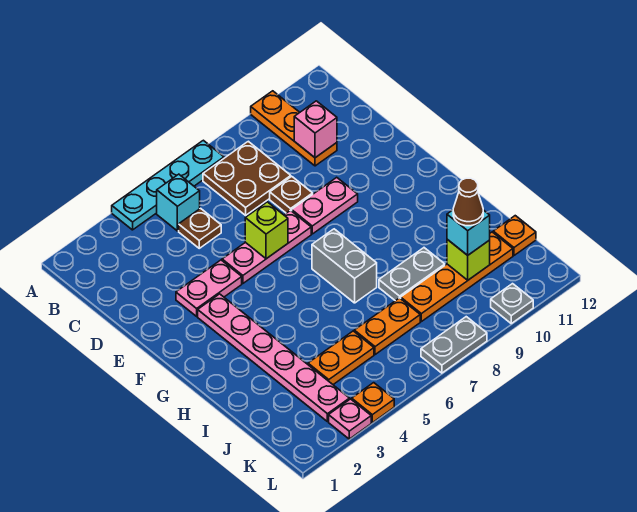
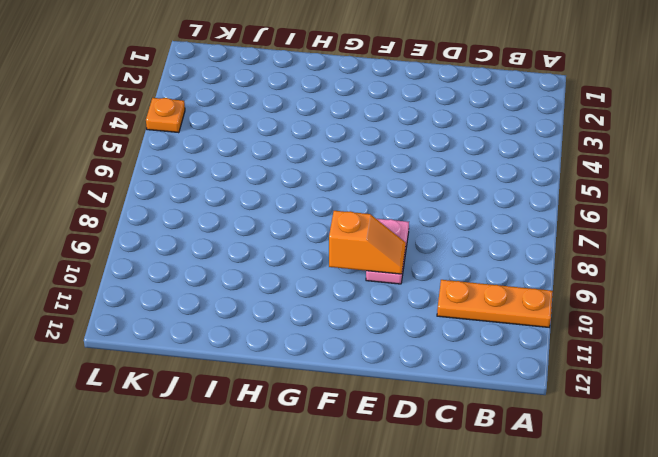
orange slope E9:F9 level 2 top F -> none
none -> cyan plate A4:A7 level 1
none -> cyan brick B5 level 1
none -> brown plate B7:C8 level 1

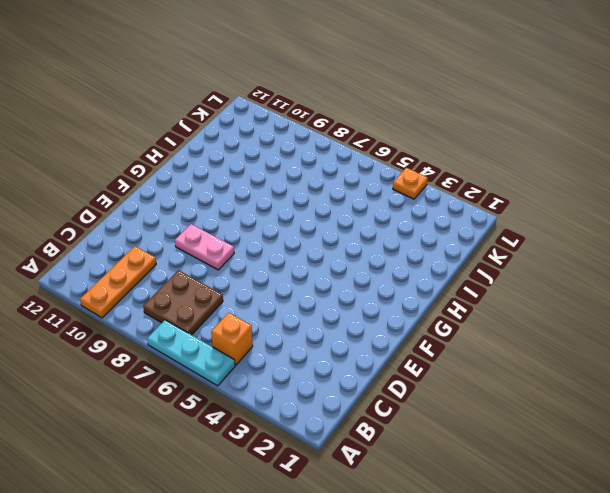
cyan plate A5:A7 level 1 -> cyan plate A4:A7 level 1
orange brick B5 level 1 -> cyan brick B5 level 1
none -> brown plate C5 level 1
none -> brown plate D8 level 1
none -> pink plate E3:E4 level 1

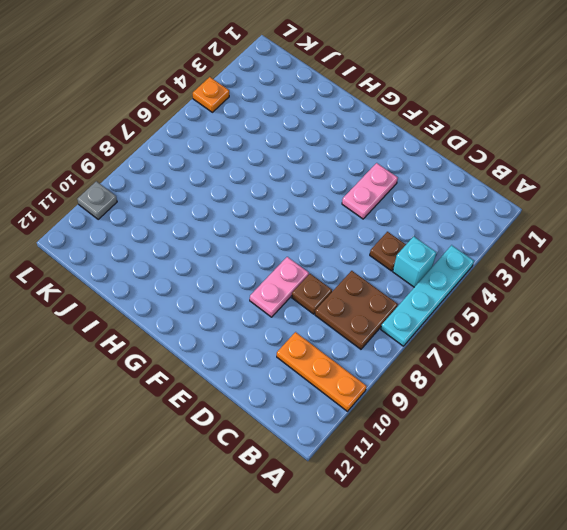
none -> pink plate E5:E7 level 1
none -> pink plate F3:K3 level 1
none -> grey brick G7:H7 level 1

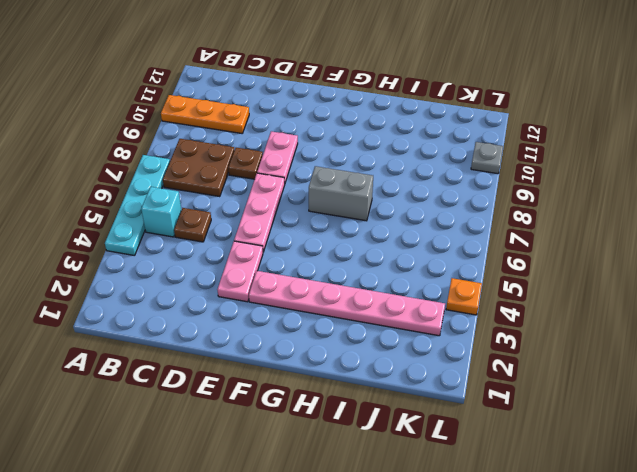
none -> grey plate I8:I9 level 1
none -> orange plate J4:J5 level 1
none -> orange plate J6:J7 level 1

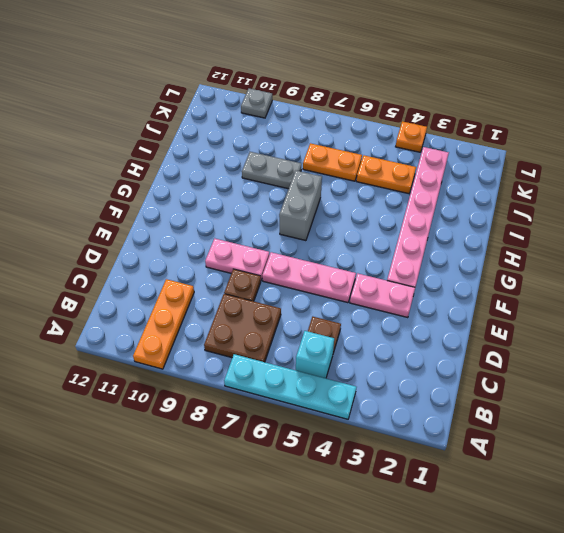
none -> orange plate J8:J11 level 1
none -> orange plate J12 level 1
none -> pink plate L3 level 1

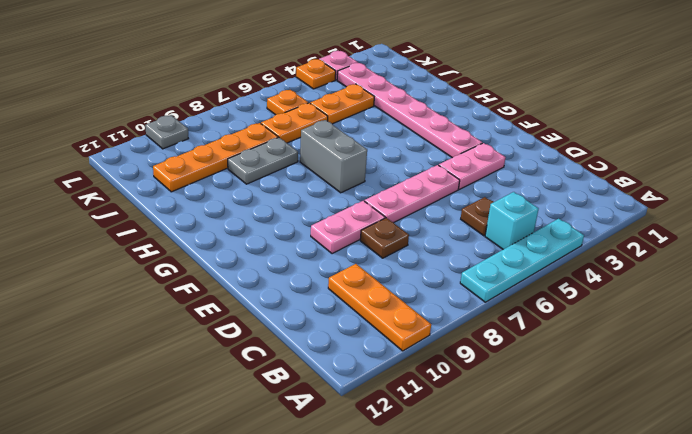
orange plate K6 level 1 -> orange plate J12 level 1
none -> brown plate B7:C8 level 1
none -> grey plate L7:L8 level 1
none -> pink brick C10 level 2

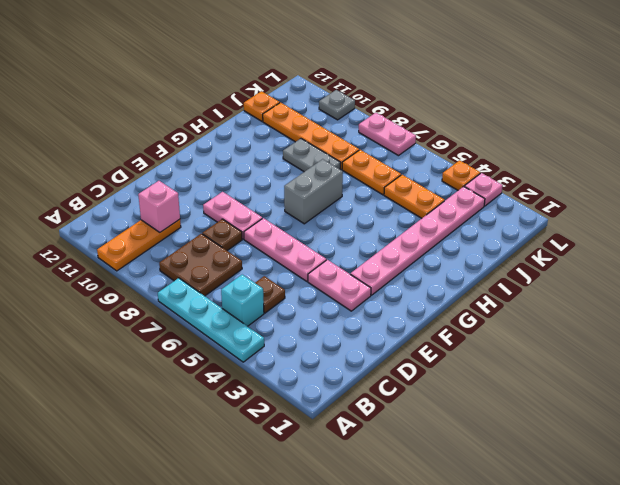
pink plate L7:L8 level 1 -> grey plate L7:L8 level 1
none -> lime brick E6 level 2
none -> lime brick J10 level 2
none -> cyan brick J10 level 3

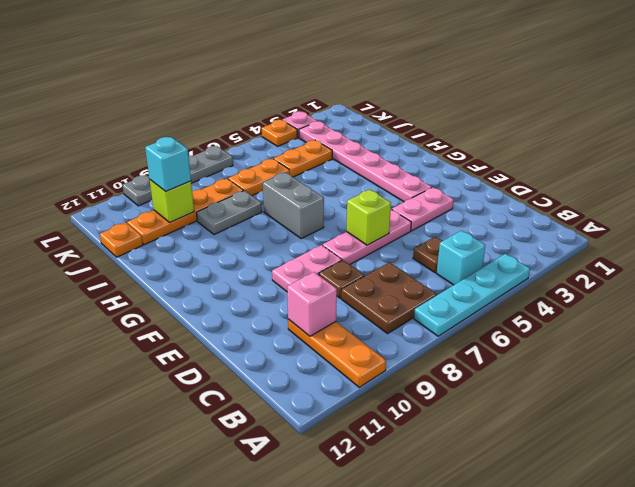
none -> brown cone J10 level 4

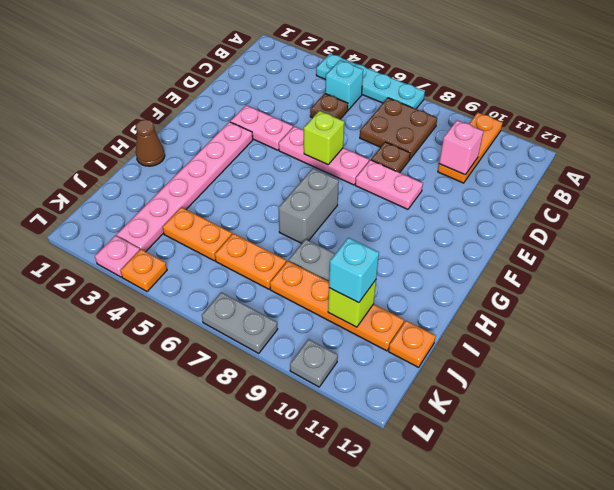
brown cone H1 level 1 -> brown cone J10 level 4

